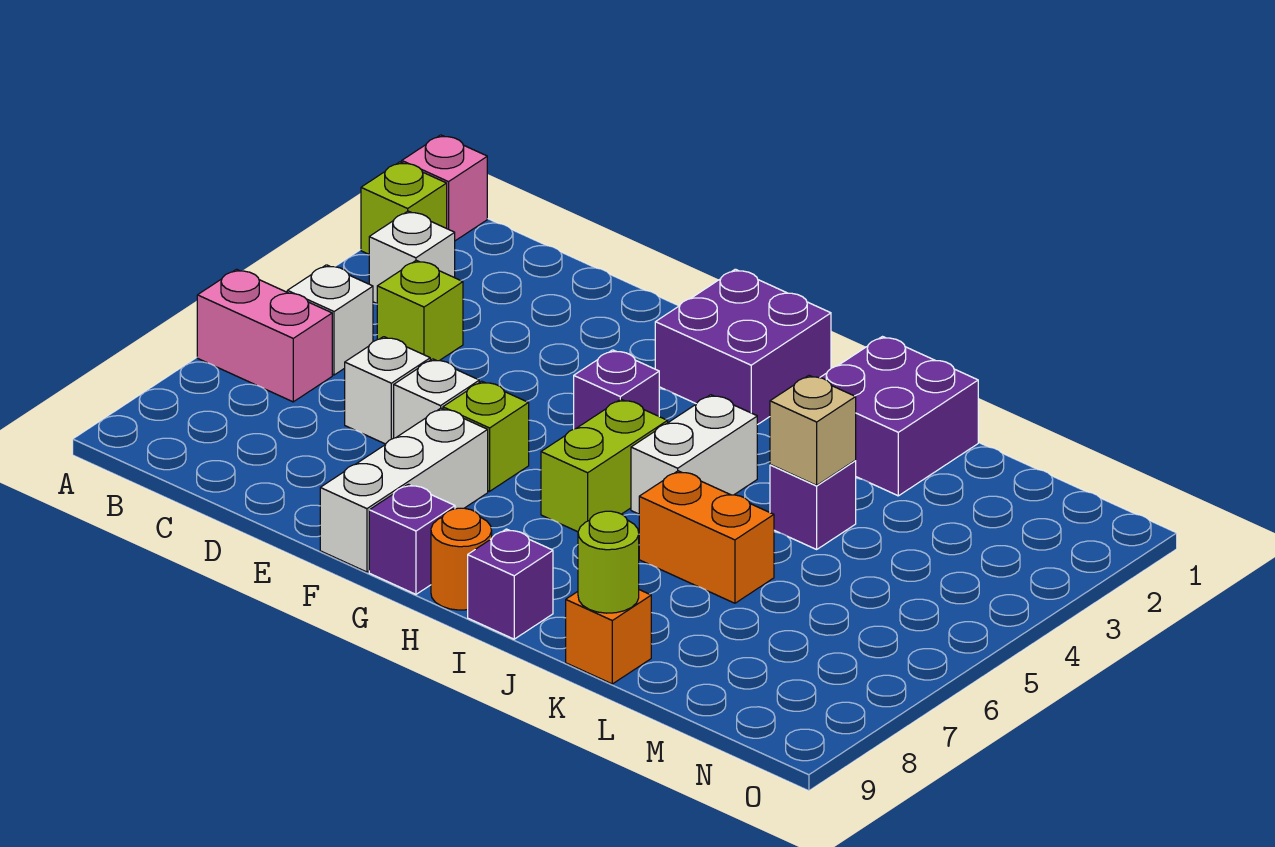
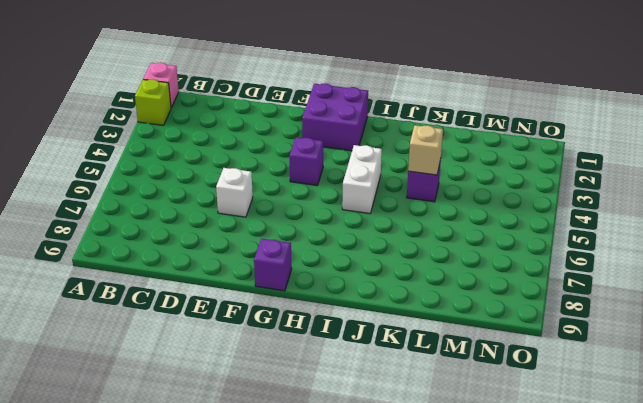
none -> pink brick A6:B6 level 1
none -> white brick B3 level 1
none -> white brick B5 level 1

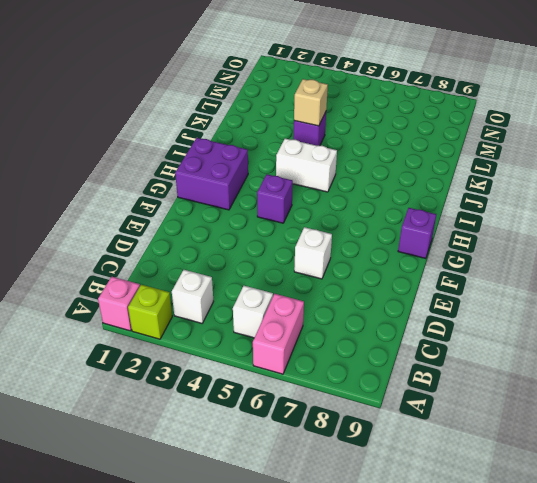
none -> lime brick C4 level 1
none -> white brick D6 level 1
none -> lime brick F6 level 1

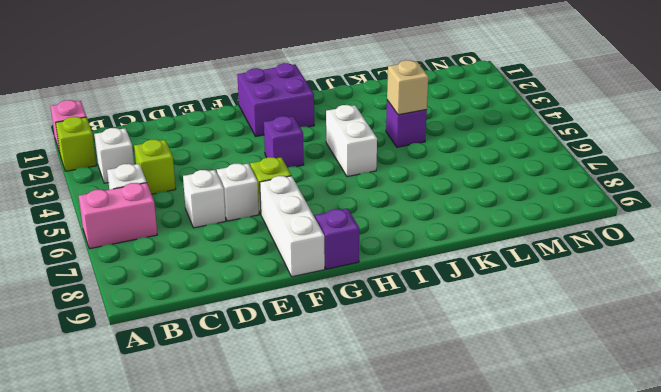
none -> lime brick H5:H6 level 1
none -> orange round brick H9 level 1
none -> purple brick I9 level 1

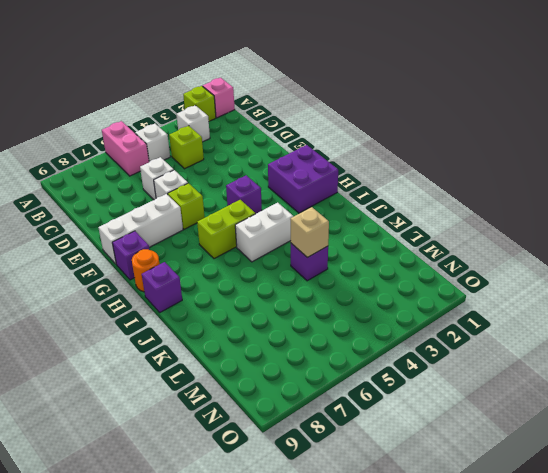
none -> purple brick J1:K2 level 1
none -> orange brick J6:K6 level 1
none -> orange brick K9 level 1

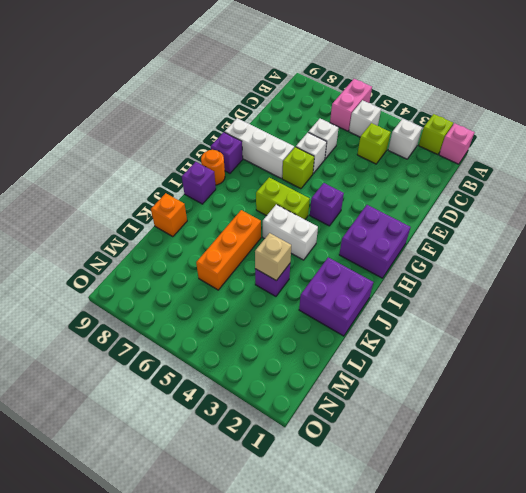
orange brick J6:L6 level 1 -> orange brick J6:K6 level 1
none -> lime round brick K9 level 2

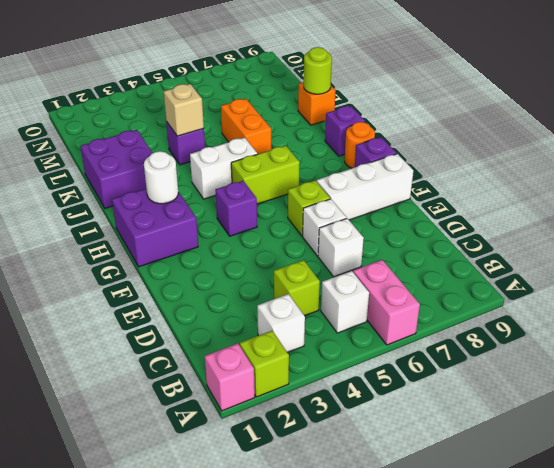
white round brick H2 level 2 -> none

